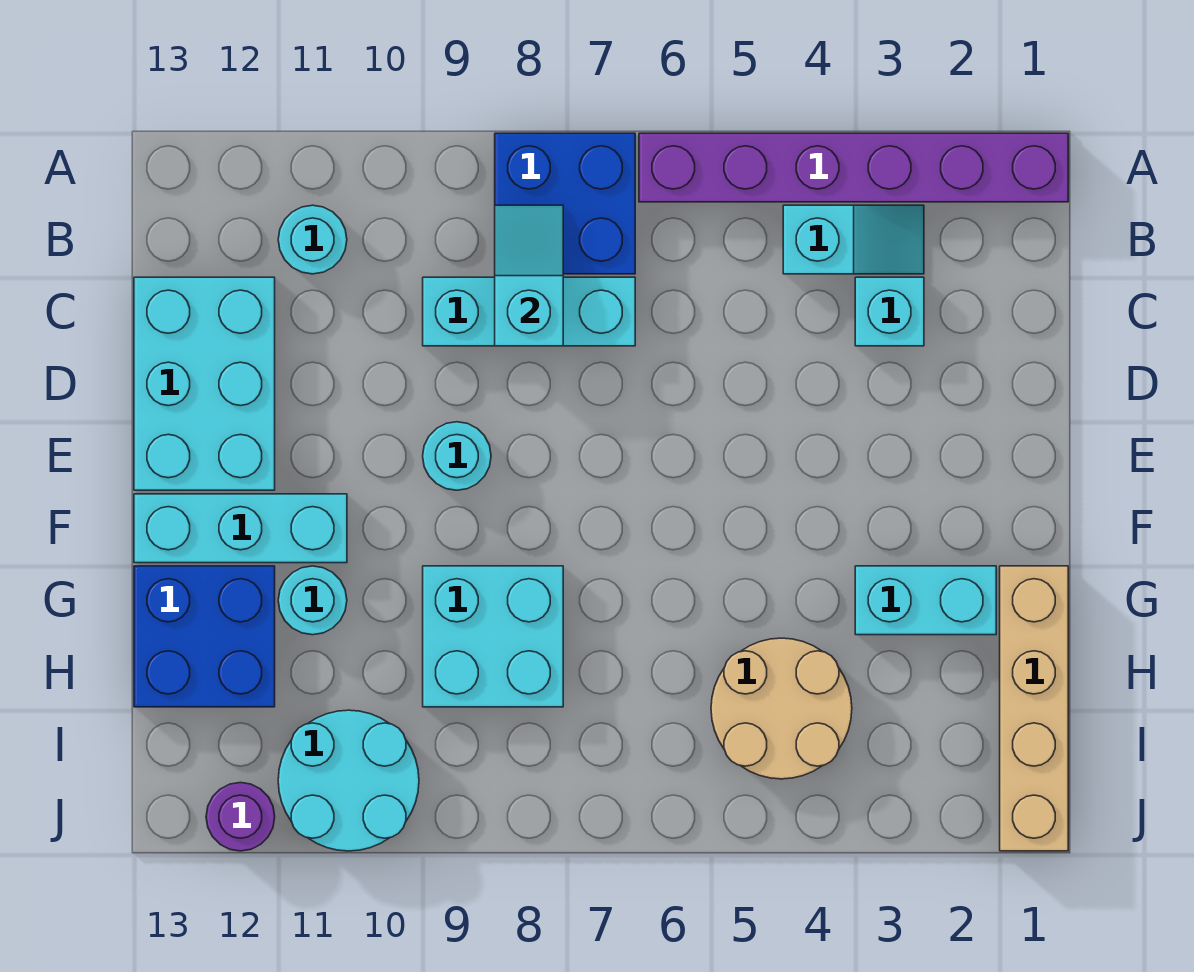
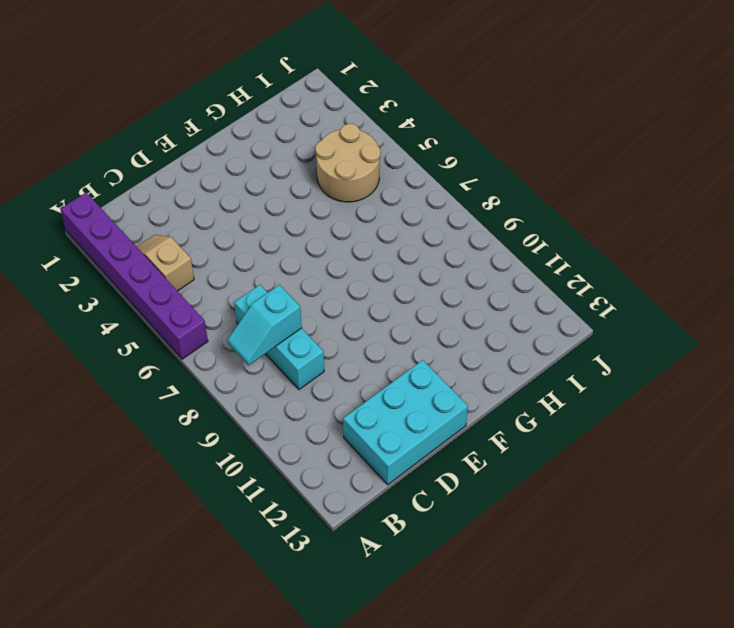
tan slope B3:B4 level 1 top 4 -> cyan slope B3:B4 level 1 top 4
none -> blue brick A7:B8 level 1
none -> cyan round brick B11 level 1
none -> cyan brick C3 level 1

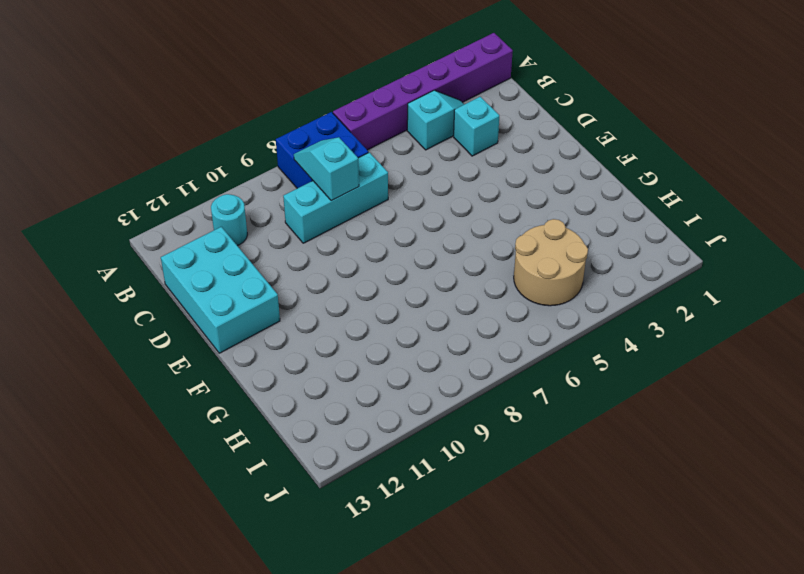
none -> cyan round brick E9 level 1
none -> cyan brick F11:F13 level 1
none -> tan brick G1:J1 level 1

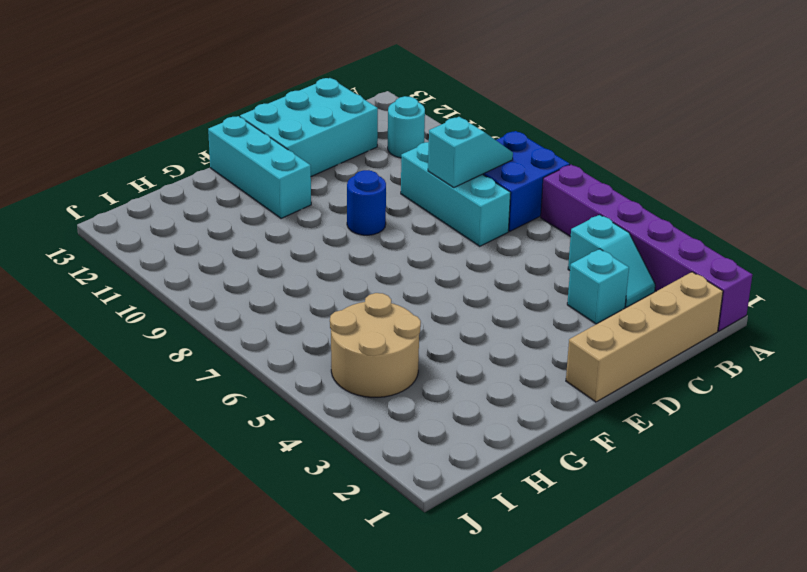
tan brick B1:E1 level 1 -> tan brick G1:J1 level 1
blue round brick E9 level 1 -> cyan round brick E9 level 1
none -> cyan brick G2:G3 level 1
none -> cyan brick G8:H9 level 1
none -> cyan round brick G11 level 1

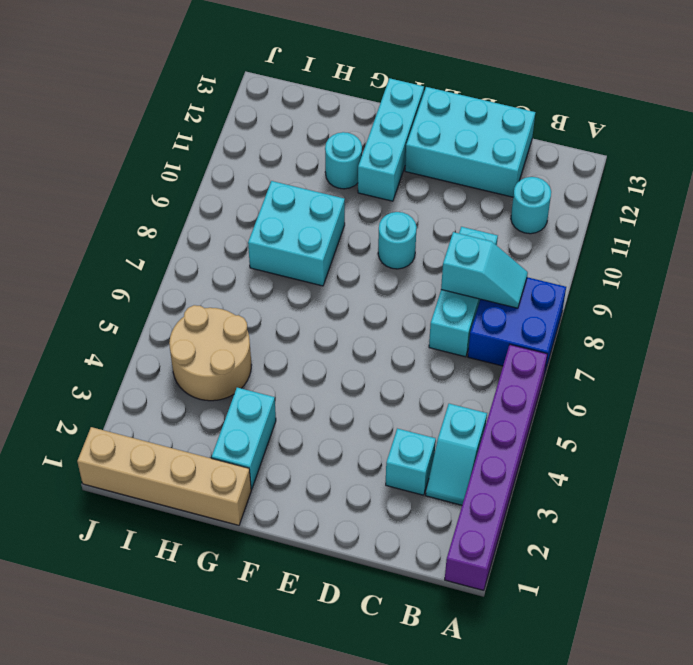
none -> blue brick G12:H13 level 1
none -> cyan round brick I10:J11 level 1
none -> purple round brick J12 level 1

